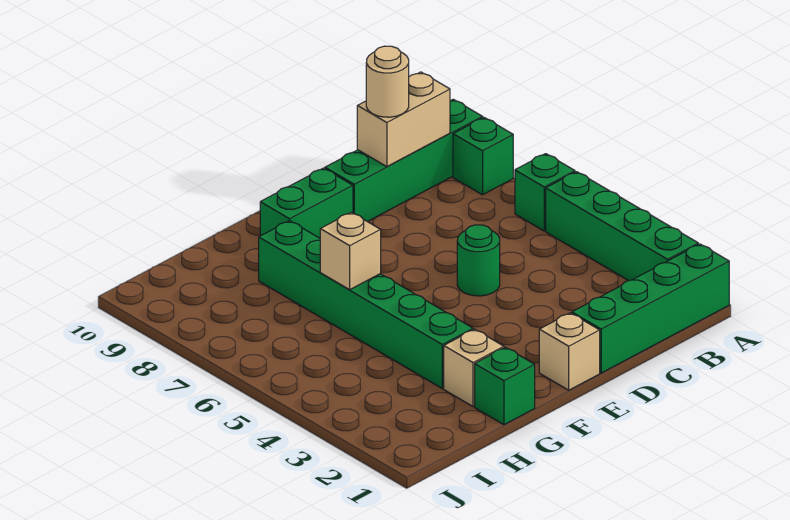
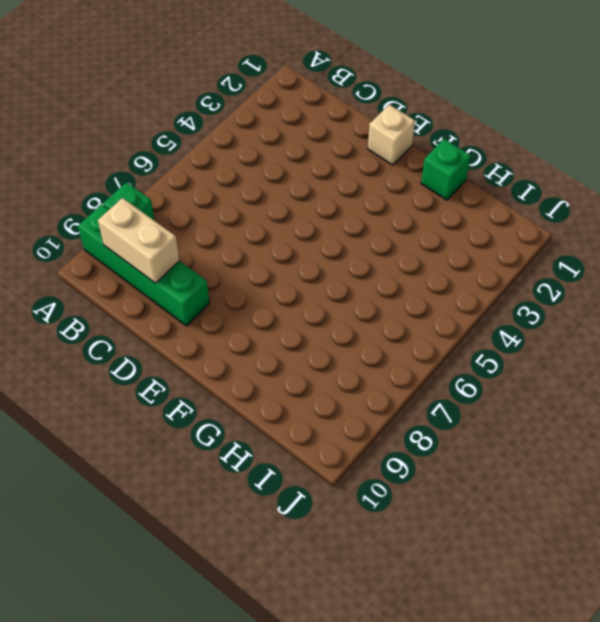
none -> green brick A1:D1 level 1
none -> green brick A2:A5 level 1
none -> green brick A6 level 1

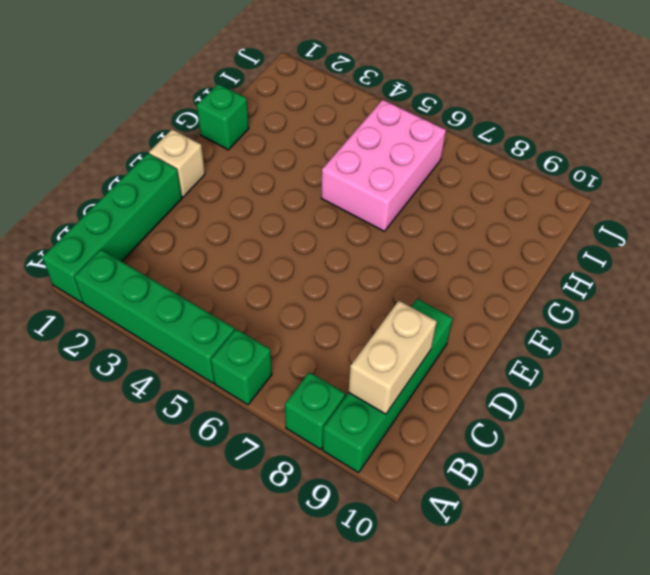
pink brick G5:I6 level 1 -> green brick G3:G8 level 1
none -> green round brick D5 level 1
none -> green brick E9:F9 level 1
none -> tan brick G2 level 1

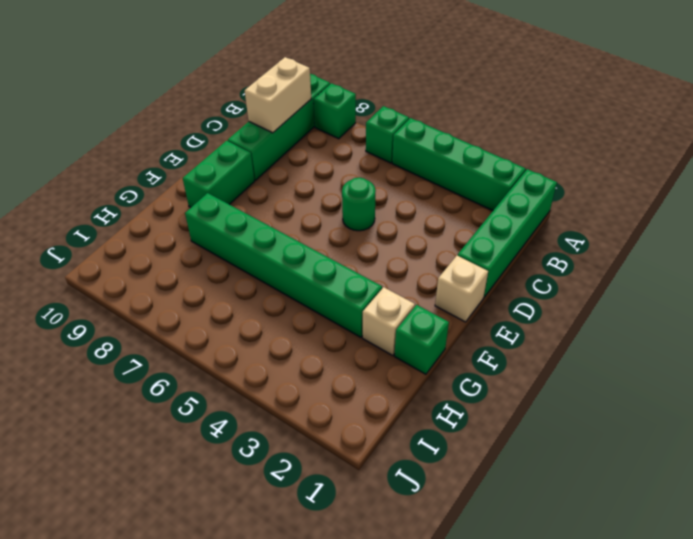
none -> tan brick G6 level 2
none -> tan round brick C9 level 3

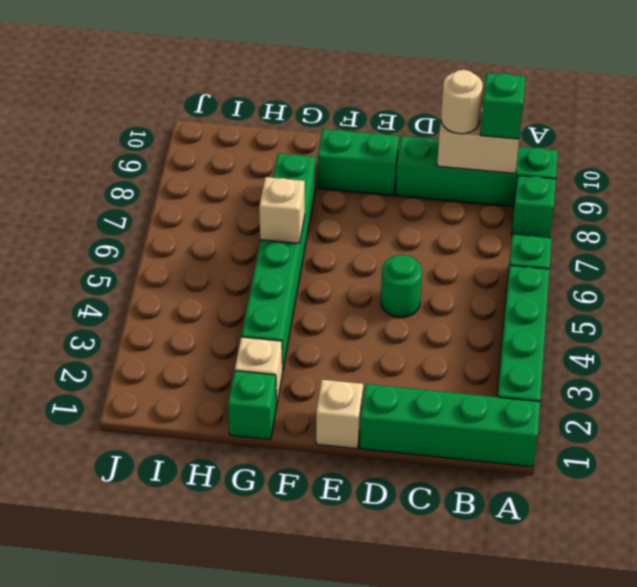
green brick B9 level 3 -> none

